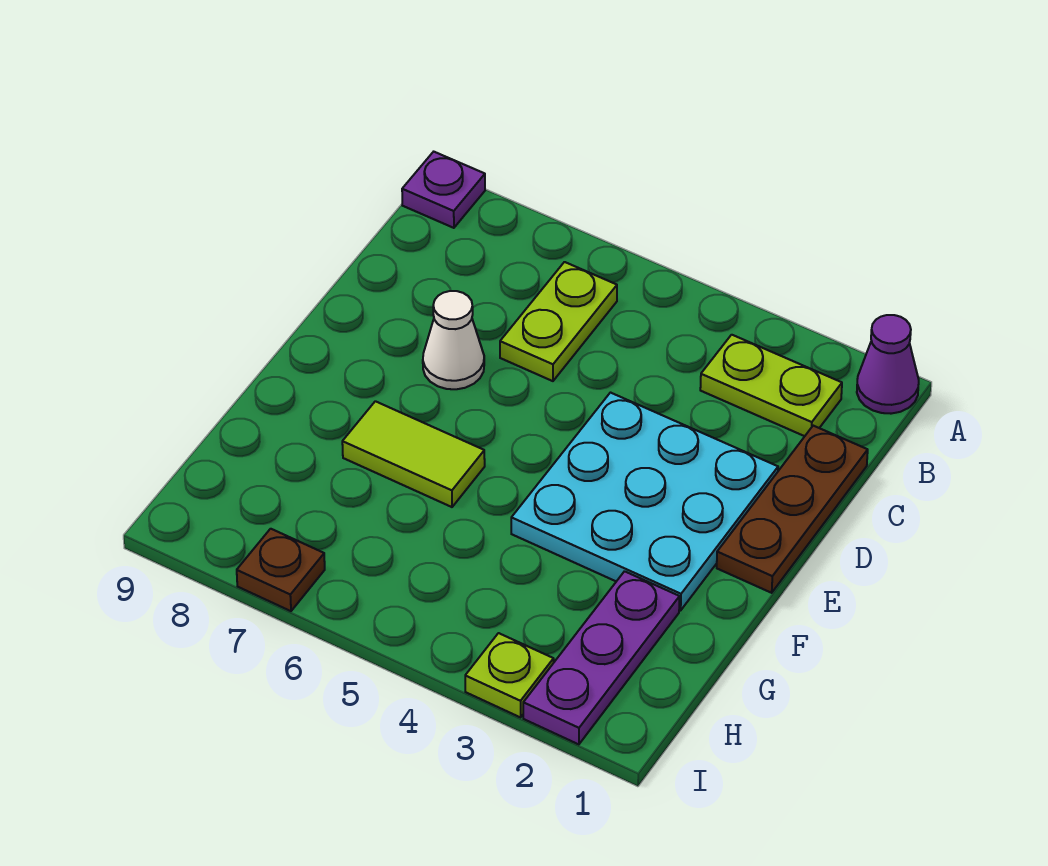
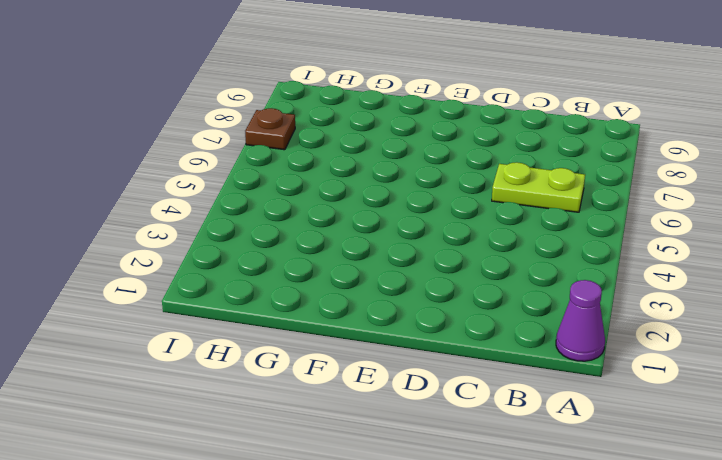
none -> purple plate A9 level 1
none -> lime plate B2:B3 level 1

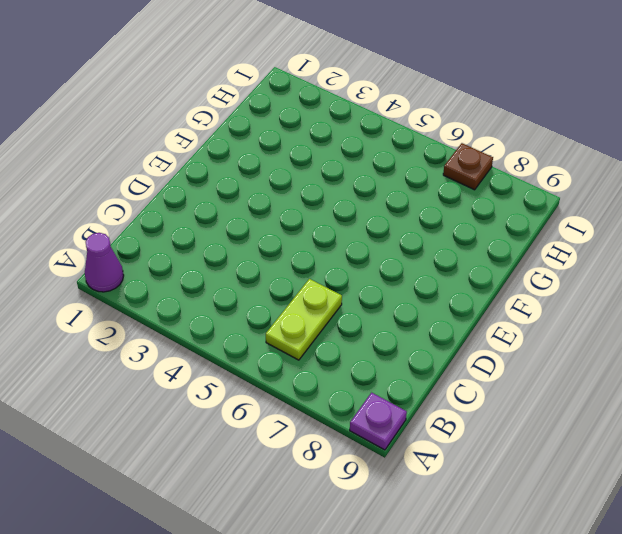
none -> lime plate B2:B3 level 1
none -> brown plate C1:E1 level 1

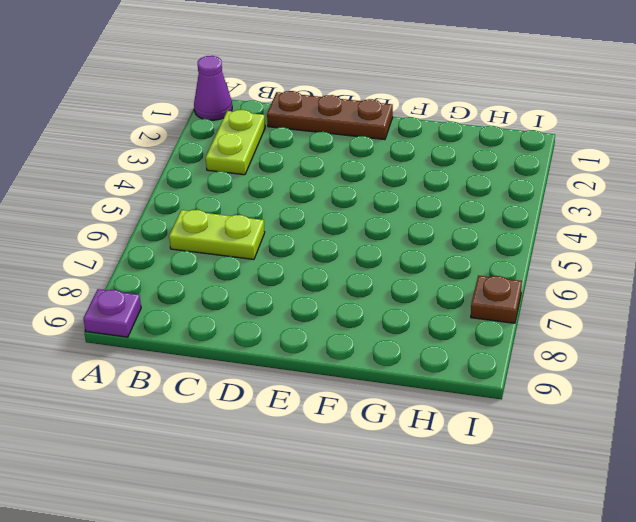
none -> cyan plate D2:F4 level 1
none -> white cone D7 level 1

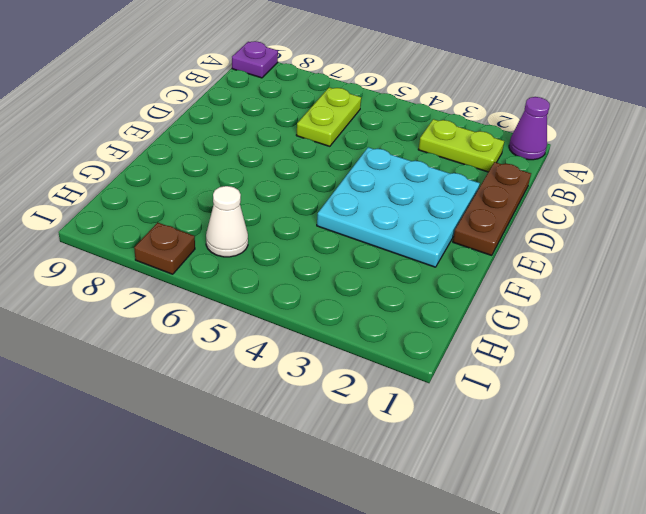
white cone H6 level 1 -> white cone D7 level 1
none -> lime tile F6:F7 level 1
none -> purple plate G2:I2 level 1

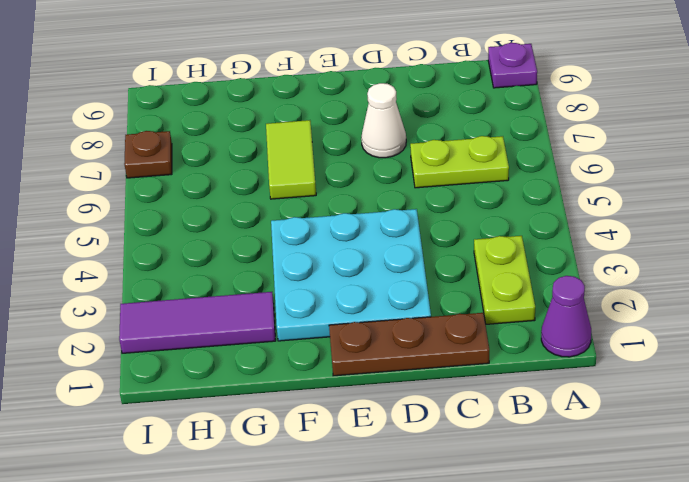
purple tile G2:I2 level 1 -> purple plate G2:I2 level 1
none -> lime plate I3 level 1

